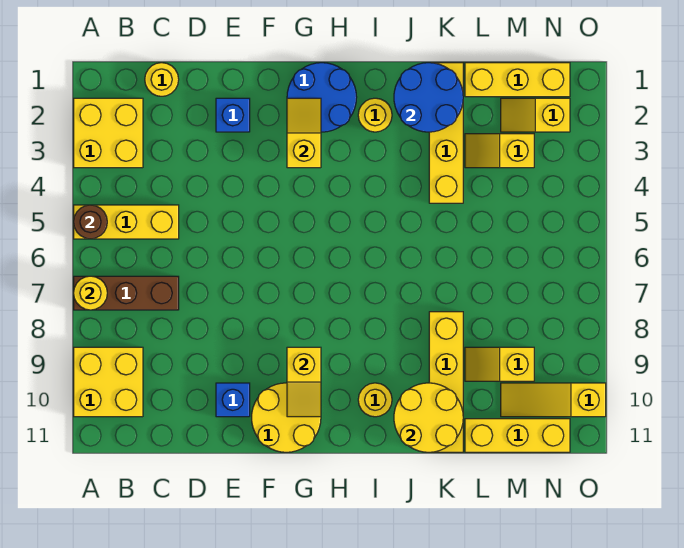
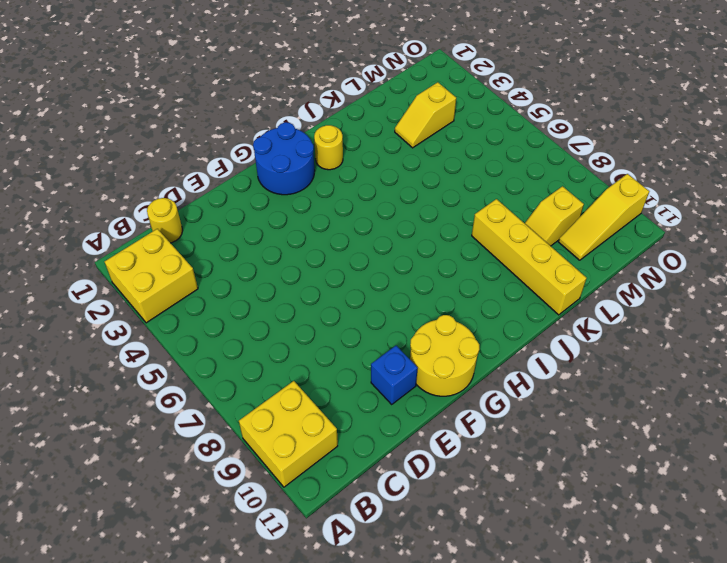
none -> yellow brick A5:C5 level 1
none -> brown brick A7:C7 level 1
none -> blue brick E2 level 1

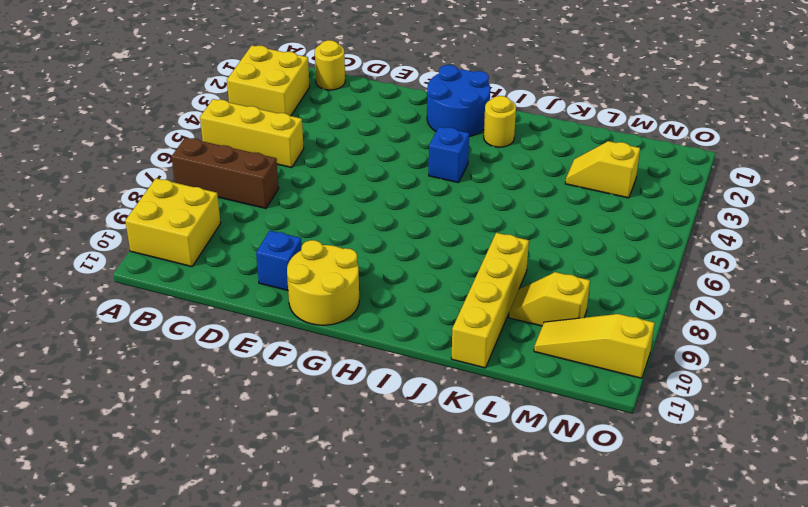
blue brick H4 level 1 -> blue brick E2 level 1
none -> yellow round brick I10 level 1
none -> yellow brick K1:K4 level 1
none -> yellow brick L1:N1 level 1

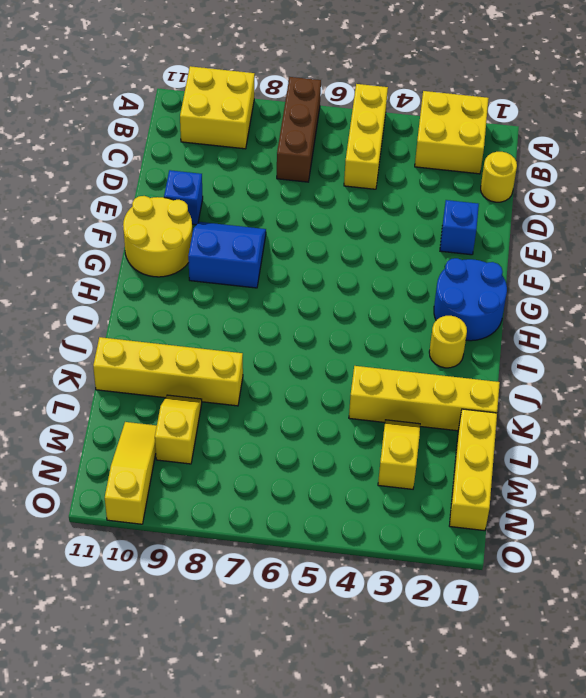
blue slope F8:G9 level 1 top G -> none
none -> yellow round brick I10 level 1
none -> yellow brick L11:N11 level 1
none -> yellow slope M2:N2 level 1 top N

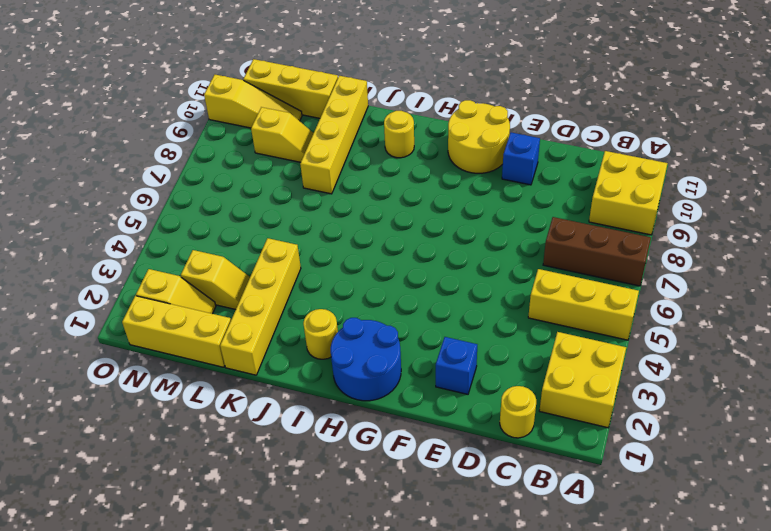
none -> brown round brick A5 level 2
none -> yellow round brick A7 level 2
none -> yellow slope G2:G3 level 2 top 3

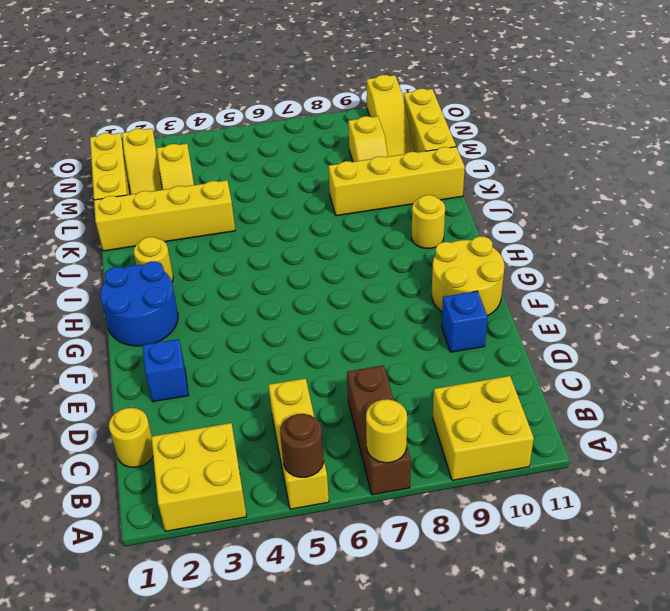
none -> yellow slope G2:G3 level 2 top 3
none -> yellow slope G9:G10 level 2 top 9
none -> blue round brick J1:K2 level 2

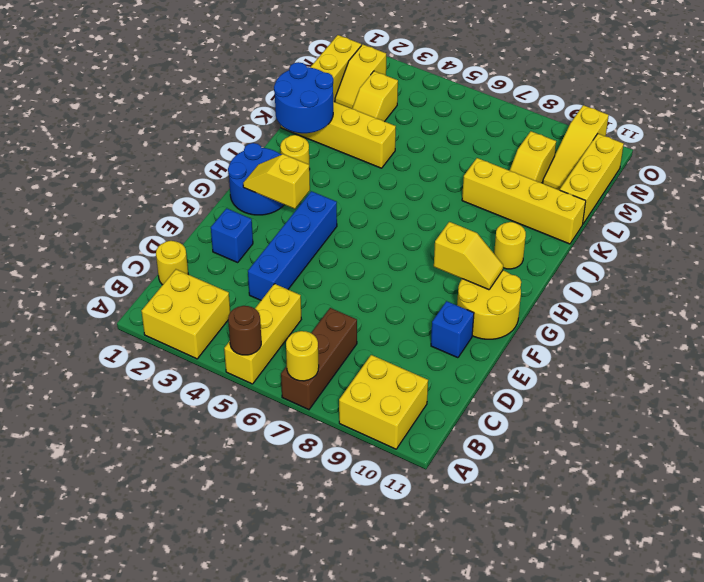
blue brick D4:G4 level 1 -> none
none -> yellow round brick J10:K11 level 2

